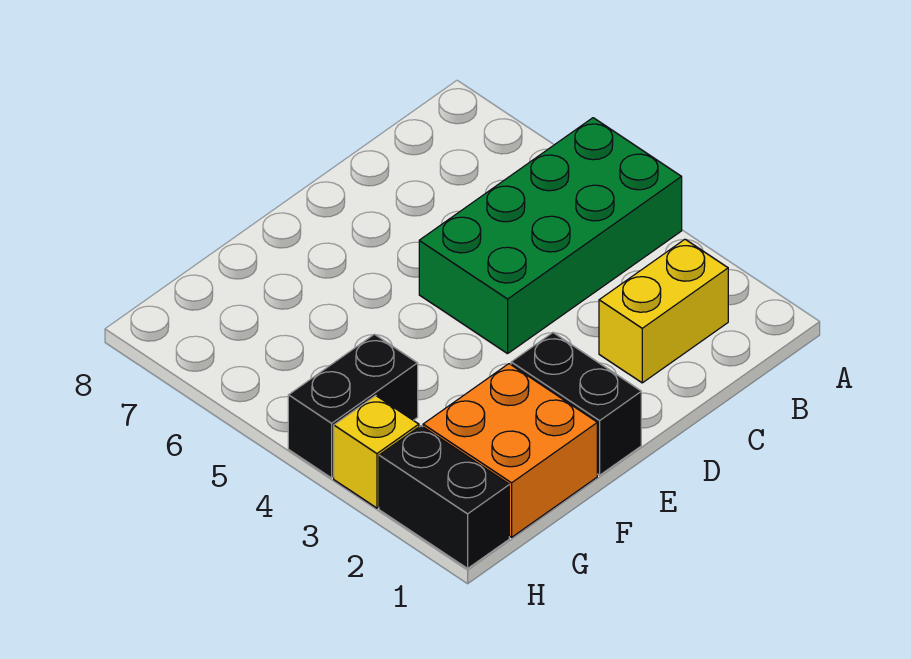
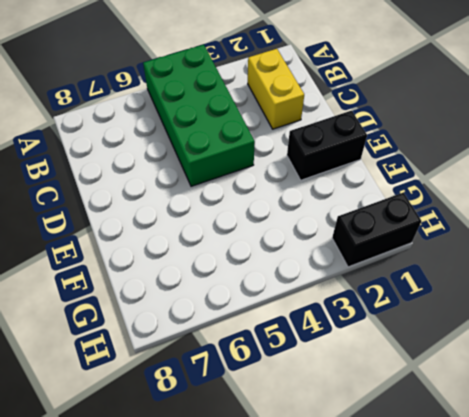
none -> orange brick F1:G2 level 1
none -> black brick G4:H4 level 1

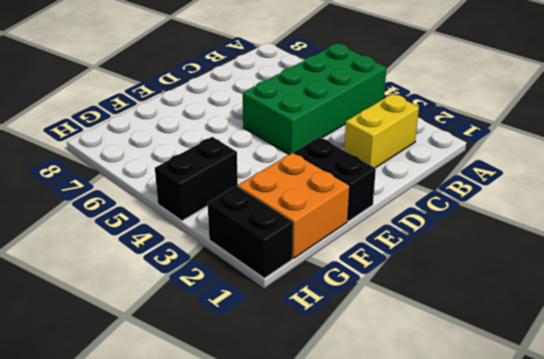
none -> yellow brick H3 level 1

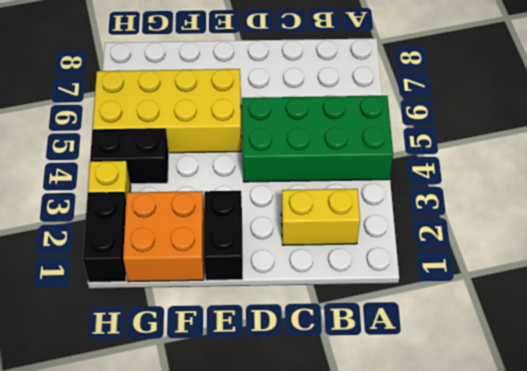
yellow brick E5:H6 level 1 -> none

